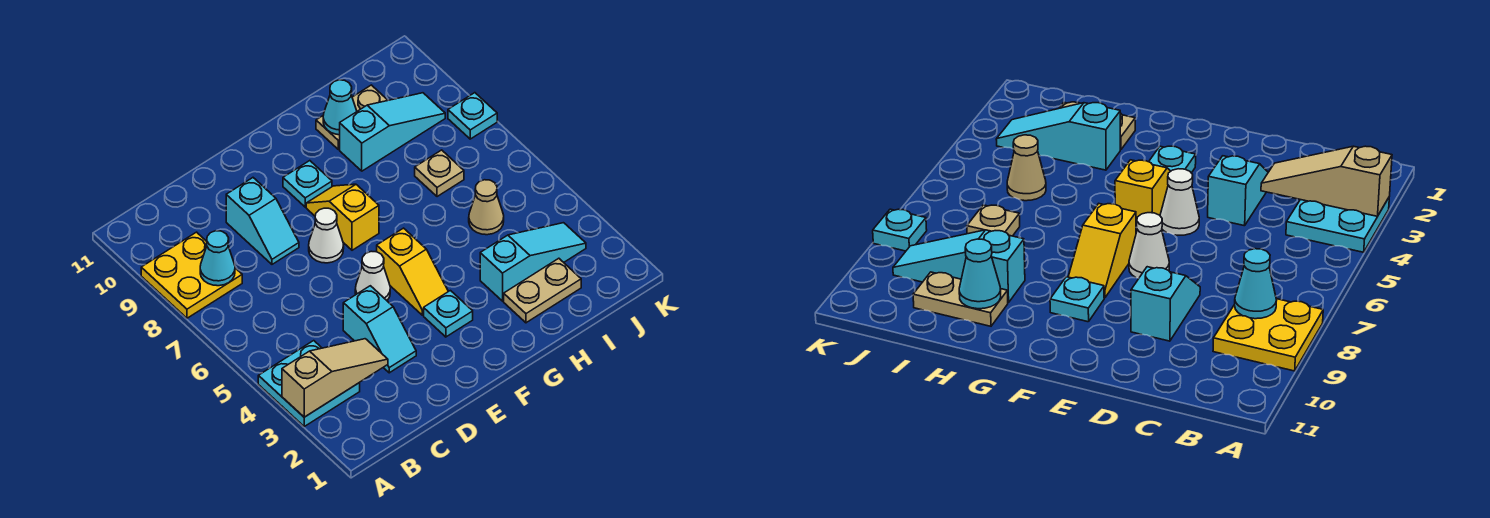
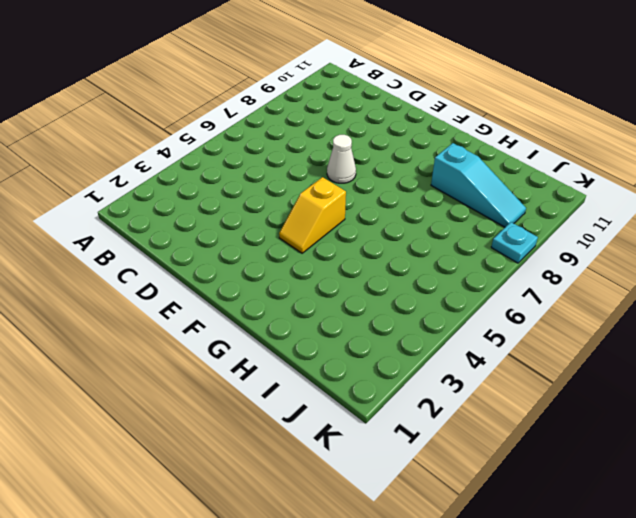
none -> cyan plate A3:B4 level 1
none -> yellow plate A8:B9 level 1
none -> cyan slope D3:D4 level 1 top 4

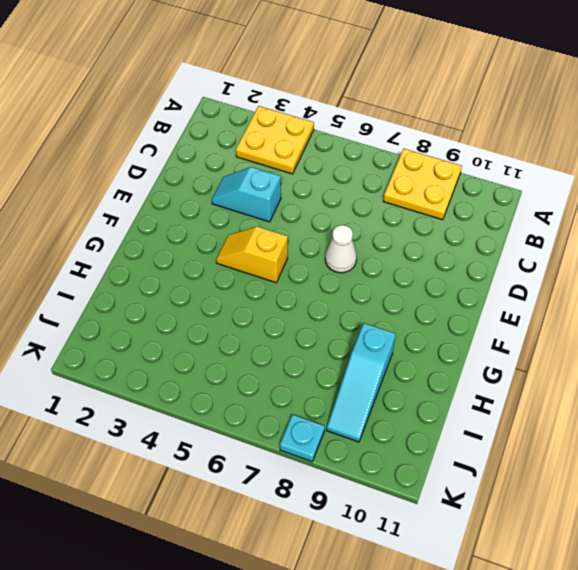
yellow plate A3:B4 level 1 -> cyan plate A3:B4 level 1
none -> cyan slope D8:D9 level 1 top 9
none -> white cone E5 level 1
none -> cyan plate F3 level 1

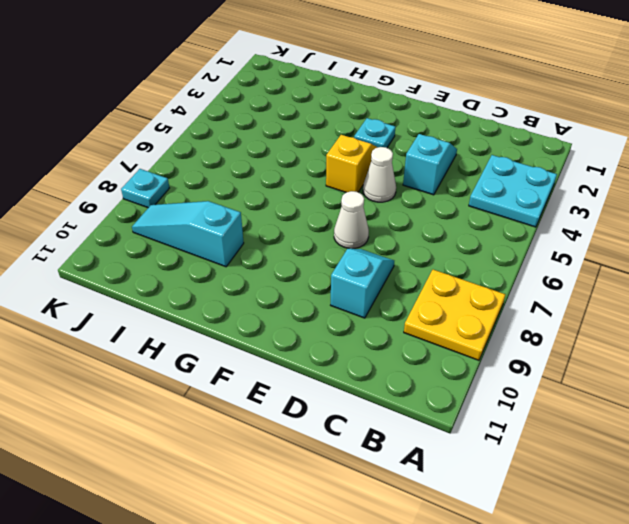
none -> yellow slope F7:F8 level 1 top 7
none -> cyan plate F9 level 1
none -> tan plate H2:I2 level 1

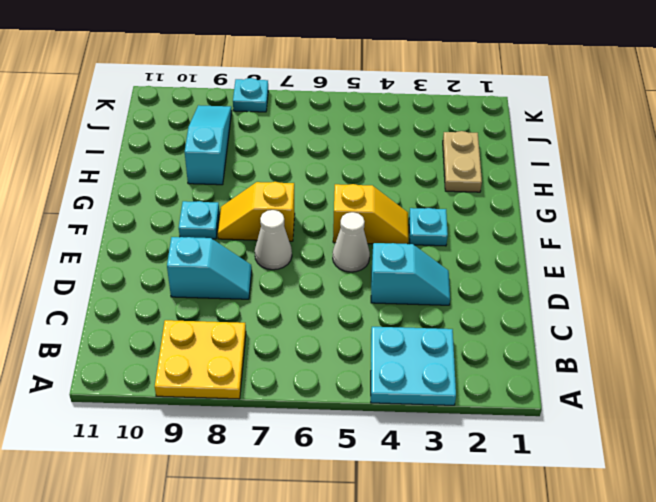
none -> cyan slope H3:J3 level 1 top H
none -> tan plate H10:I10 level 1
none -> tan cone I5 level 1

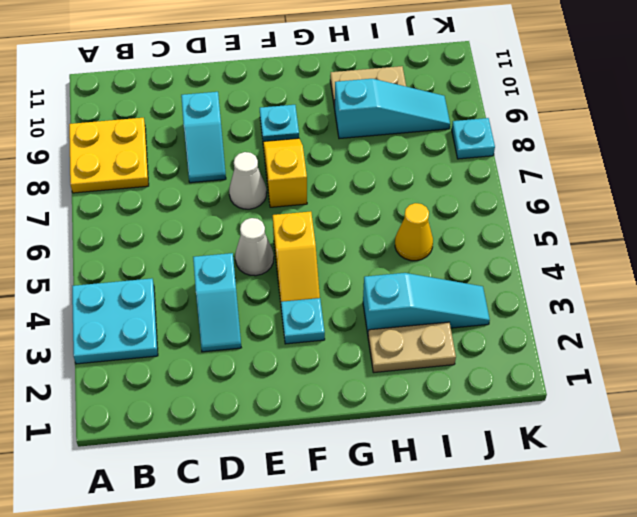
yellow cone I5 level 1 -> tan cone I5 level 1
none -> tan plate I7 level 1
none -> tan slope A3:C3 level 2 top A
none -> cyan cone B8 level 2

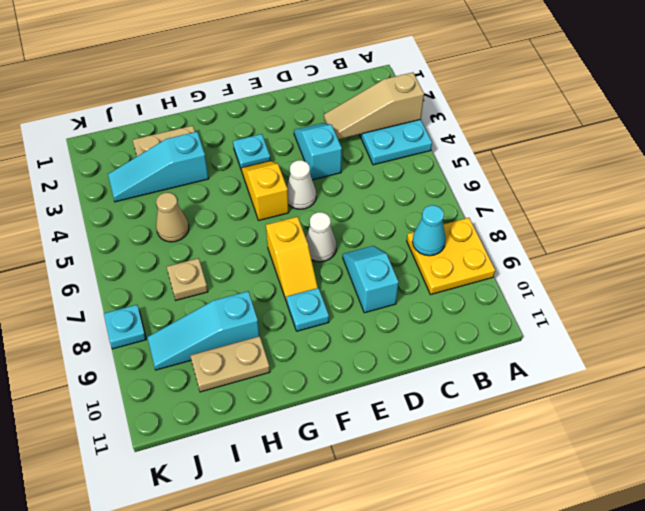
none -> cyan cone H10 level 2

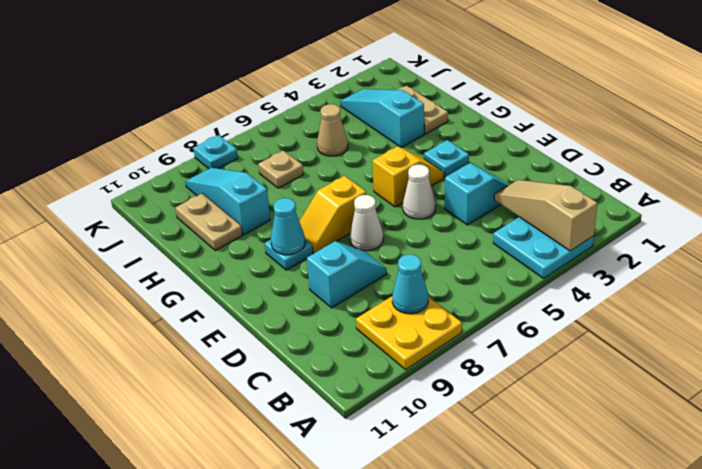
cyan cone F9 level 2 -> cyan cone H10 level 2

